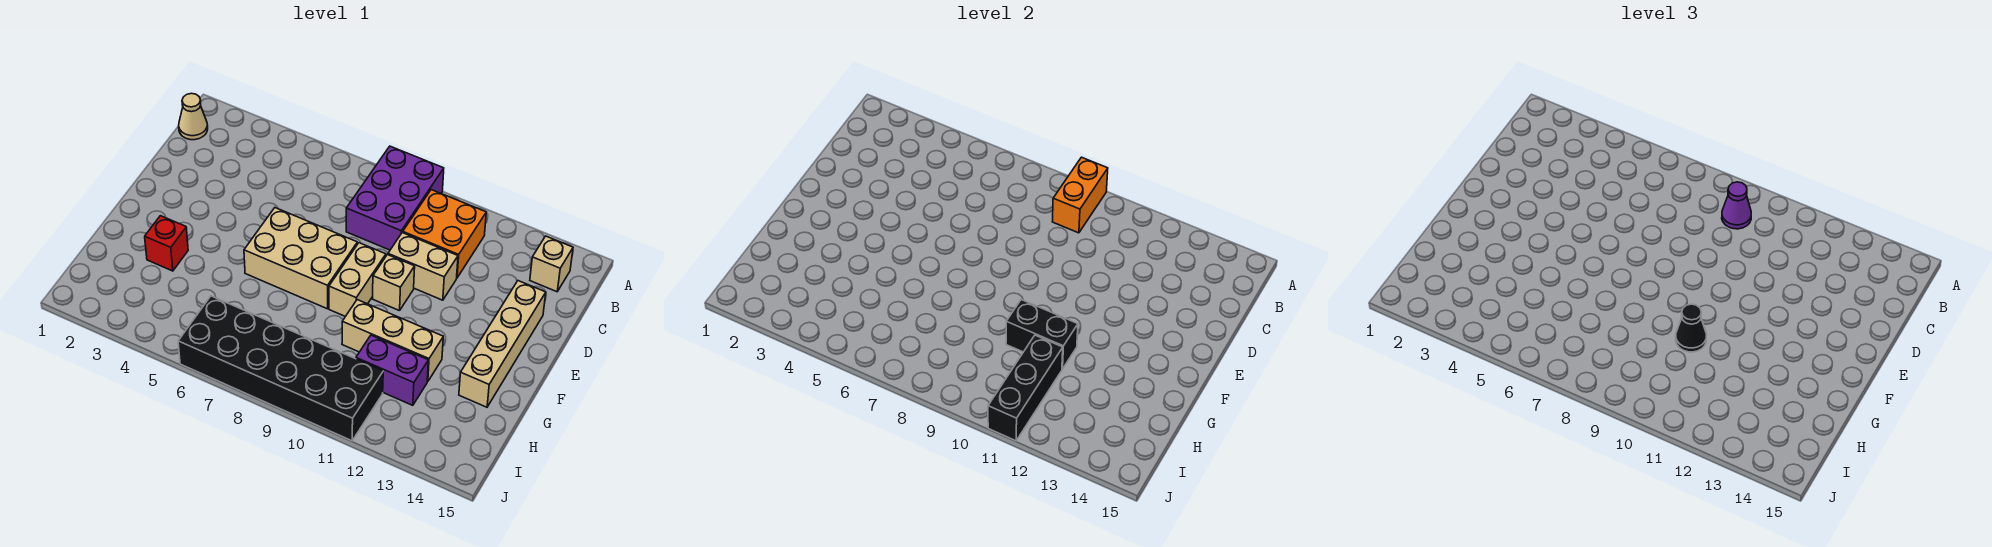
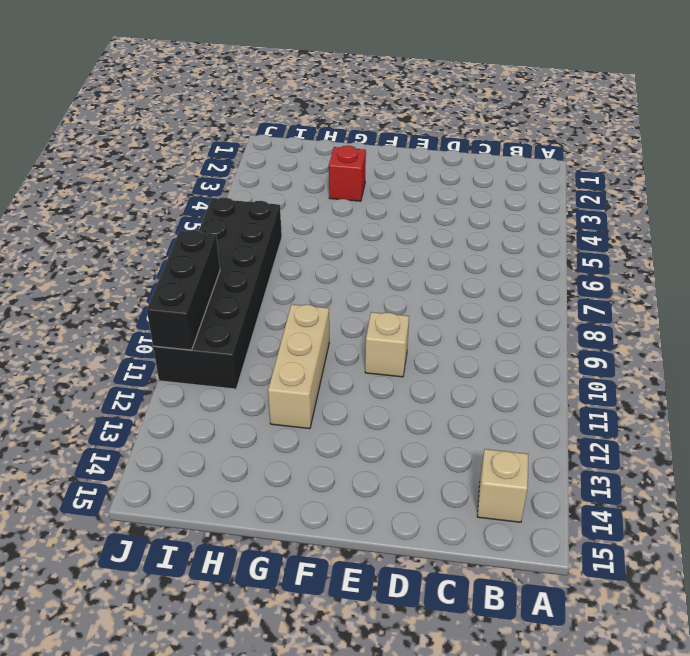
black brick J9:J11 level 2 -> black brick H11:J11 level 2
none -> purple brick A8:C9 level 1
none -> tan cone B1 level 1
none -> orange brick B10:C11 level 1

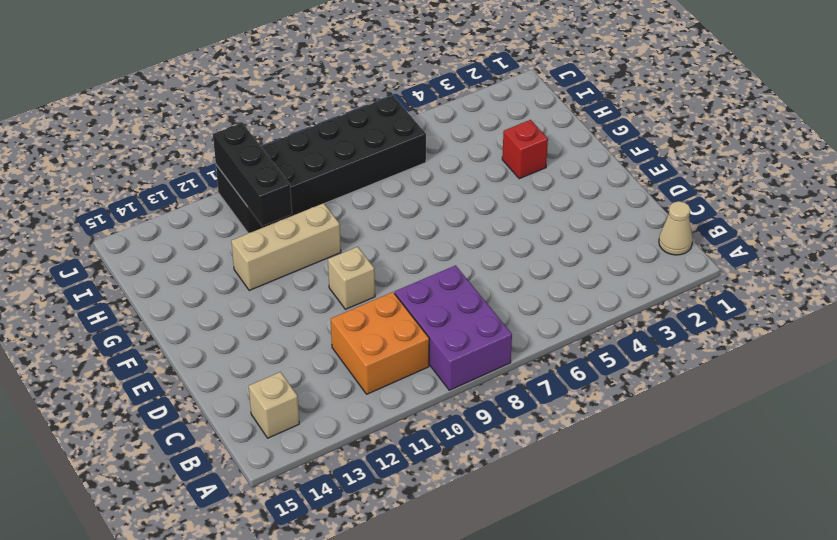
none -> tan brick D10:D11 level 1
none -> tan brick D14:G14 level 1
none -> tan brick E6:F8 level 1

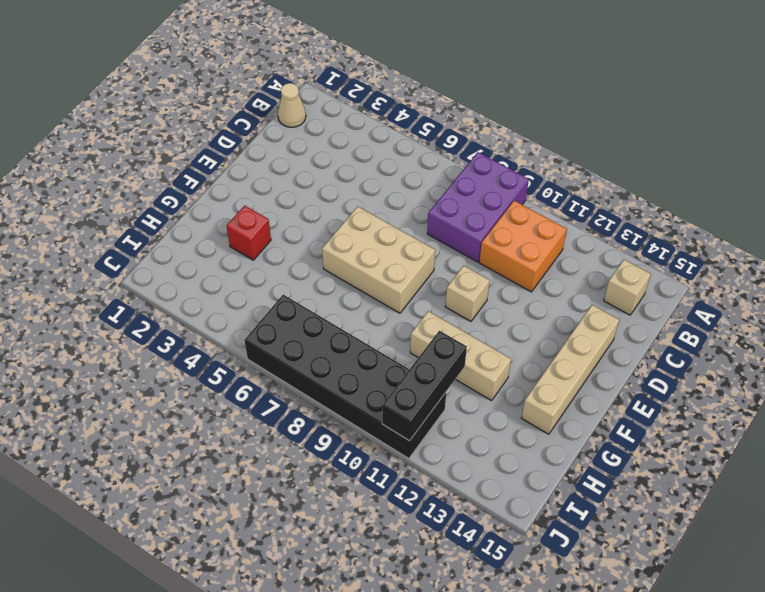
none -> tan brick D10:D11 level 1
none -> tan brick E9:F9 level 1
none -> purple brick H11:H12 level 1

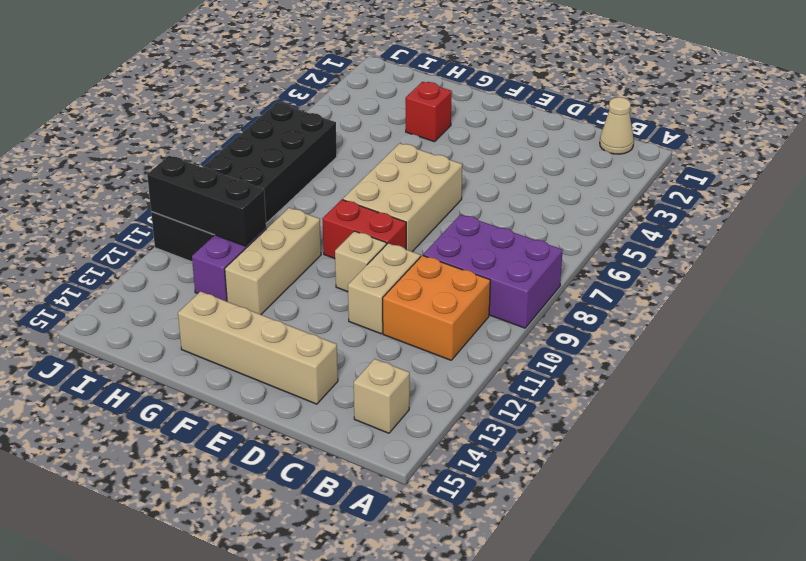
red brick E9:F9 level 1 -> tan brick E9:F9 level 1
none -> orange brick A9:B9 level 2
none -> black brick G10:G11 level 2
none -> purple cone B9 level 3

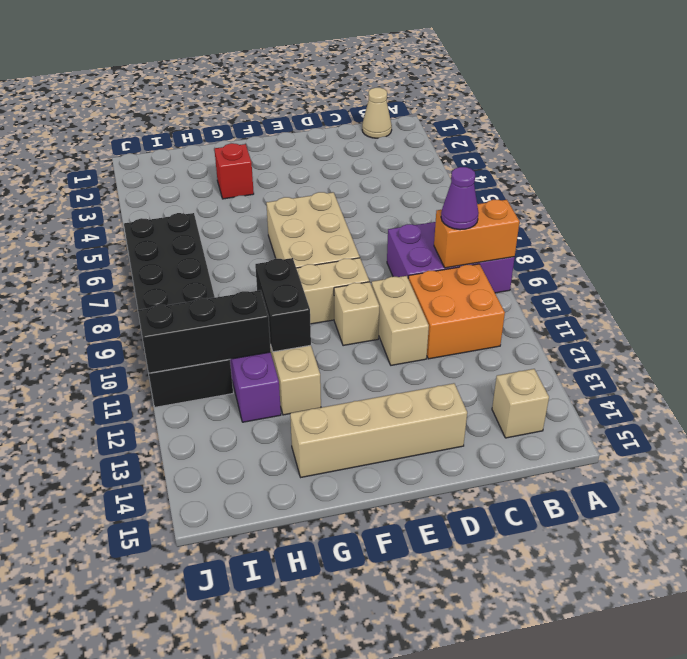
none -> black cone G10 level 3

